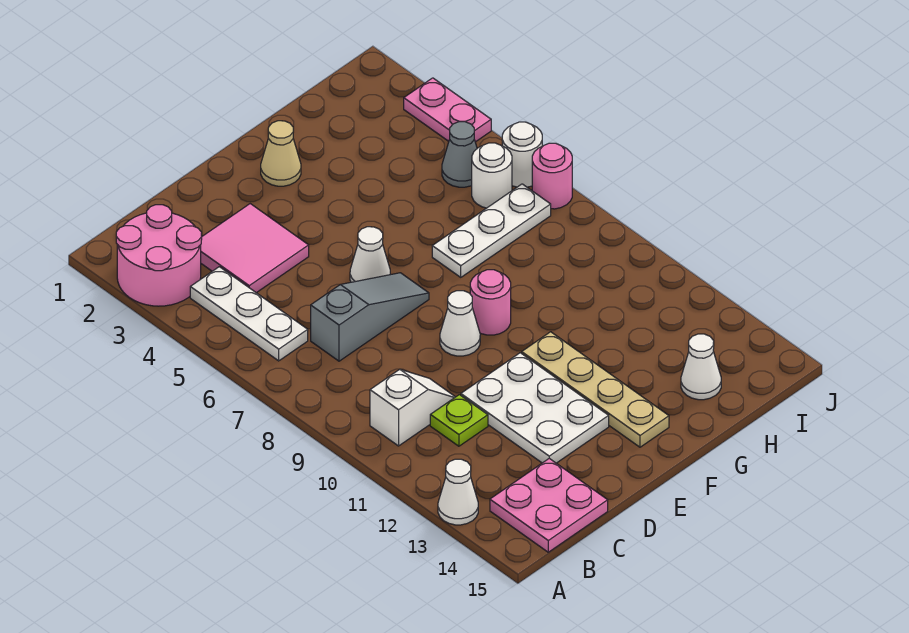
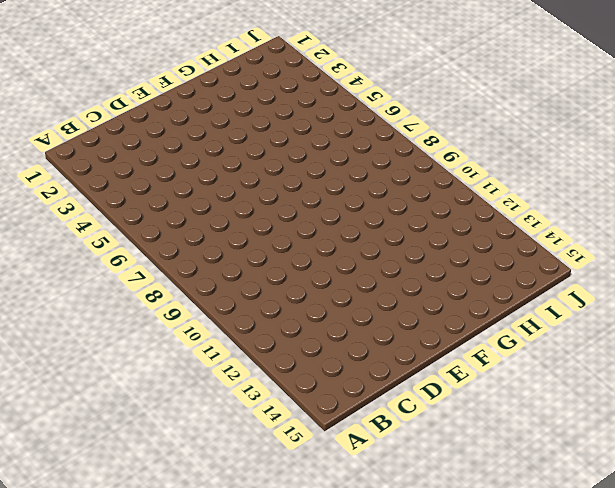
none -> pink round brick A2:B3 level 1
none -> white cone A13 level 1
none -> white plate B4:B6 level 1

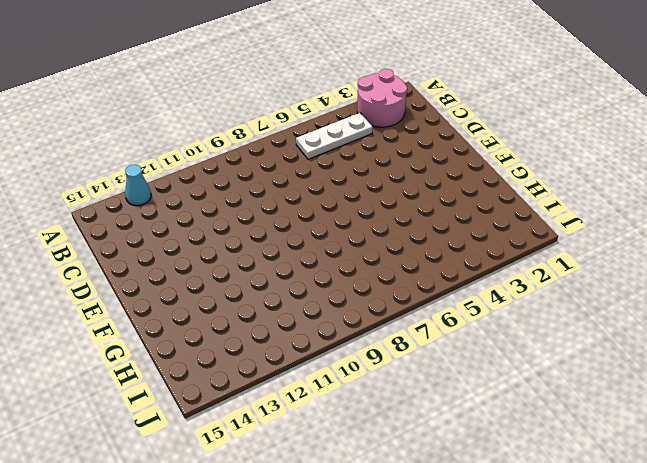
cyan cone A13 level 1 -> white cone A13 level 1
none -> white slope B10:C10 level 1 top B
none -> pink plate B14:C15 level 1
none -> pink tile C3:D4 level 1

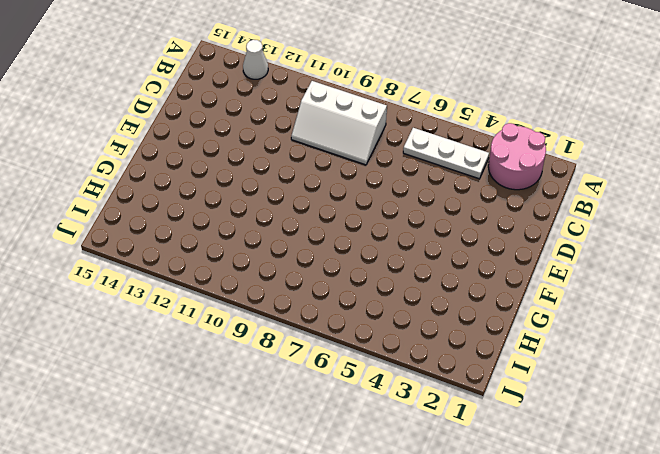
white slope B8:C10 level 1 top B -> white slope B10:C10 level 1 top B
none -> pink plate B14:C15 level 1
none -> pink tile C3:D4 level 1
none -> grey slope C7:E7 level 1 top C

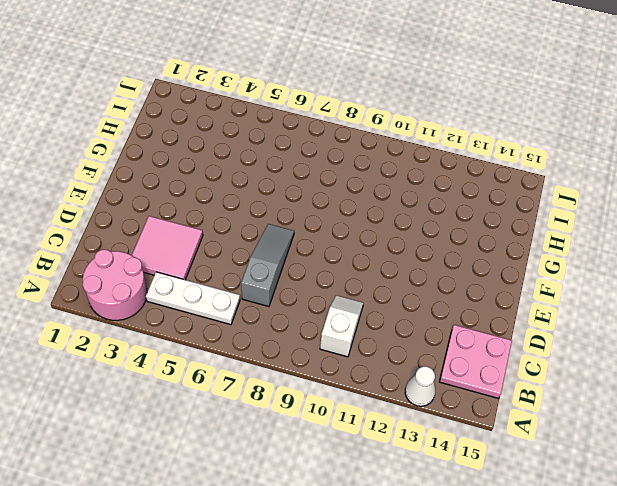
none -> lime plate C11 level 1
none -> white plate D11:E13 level 1
none -> white cone E6 level 1

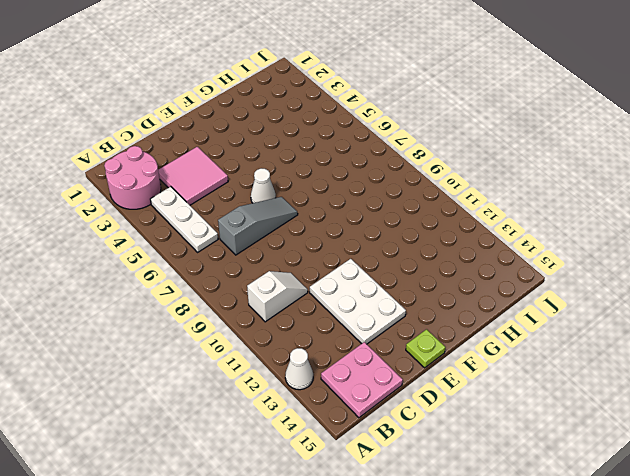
lime plate E15 level 1 -> lime plate C11 level 1
none -> white cone E9 level 1
none -> tan cone F2 level 1
none -> pink round brick F9 level 1

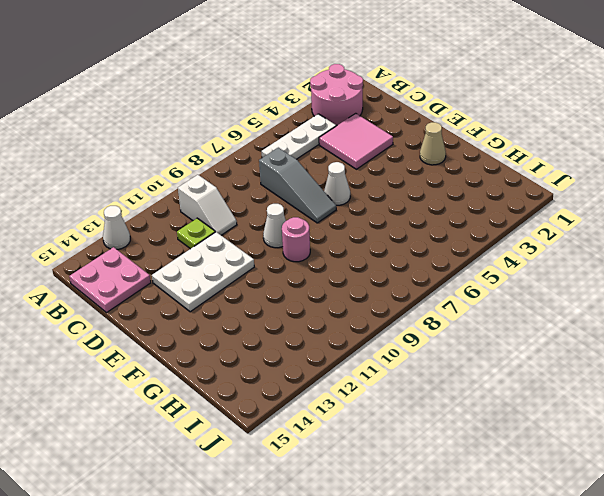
none -> tan plate F11:F14 level 1
none -> white plate G7:I7 level 1
none -> white cone H14 level 1

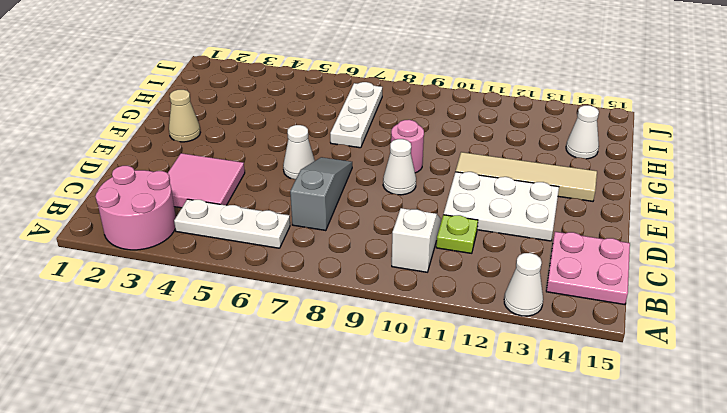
tan tile F11:F14 level 1 -> tan plate F11:F14 level 1
none -> grey cone I5 level 1
none -> white round brick I6 level 1
none -> pink plate J3:J4 level 1

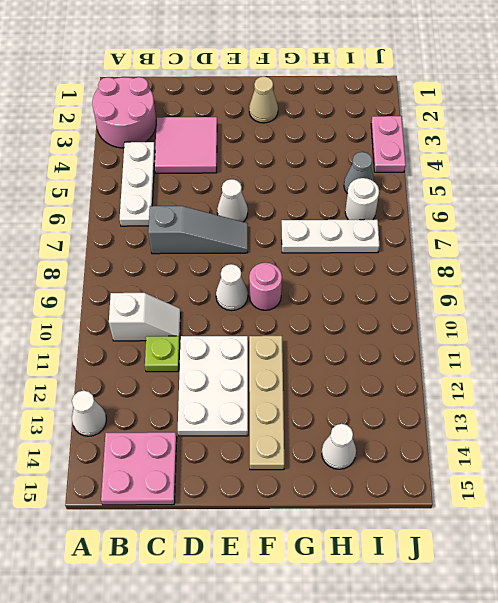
none -> white round brick J6 level 1
none -> pink round brick J7 level 1

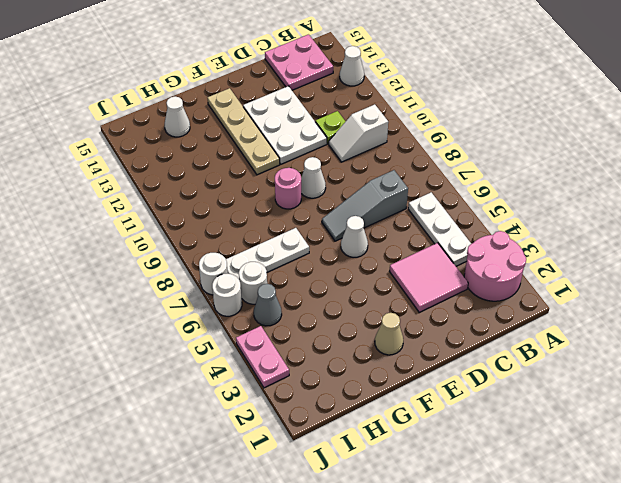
white round brick J7 level 1 -> pink round brick J7 level 1

